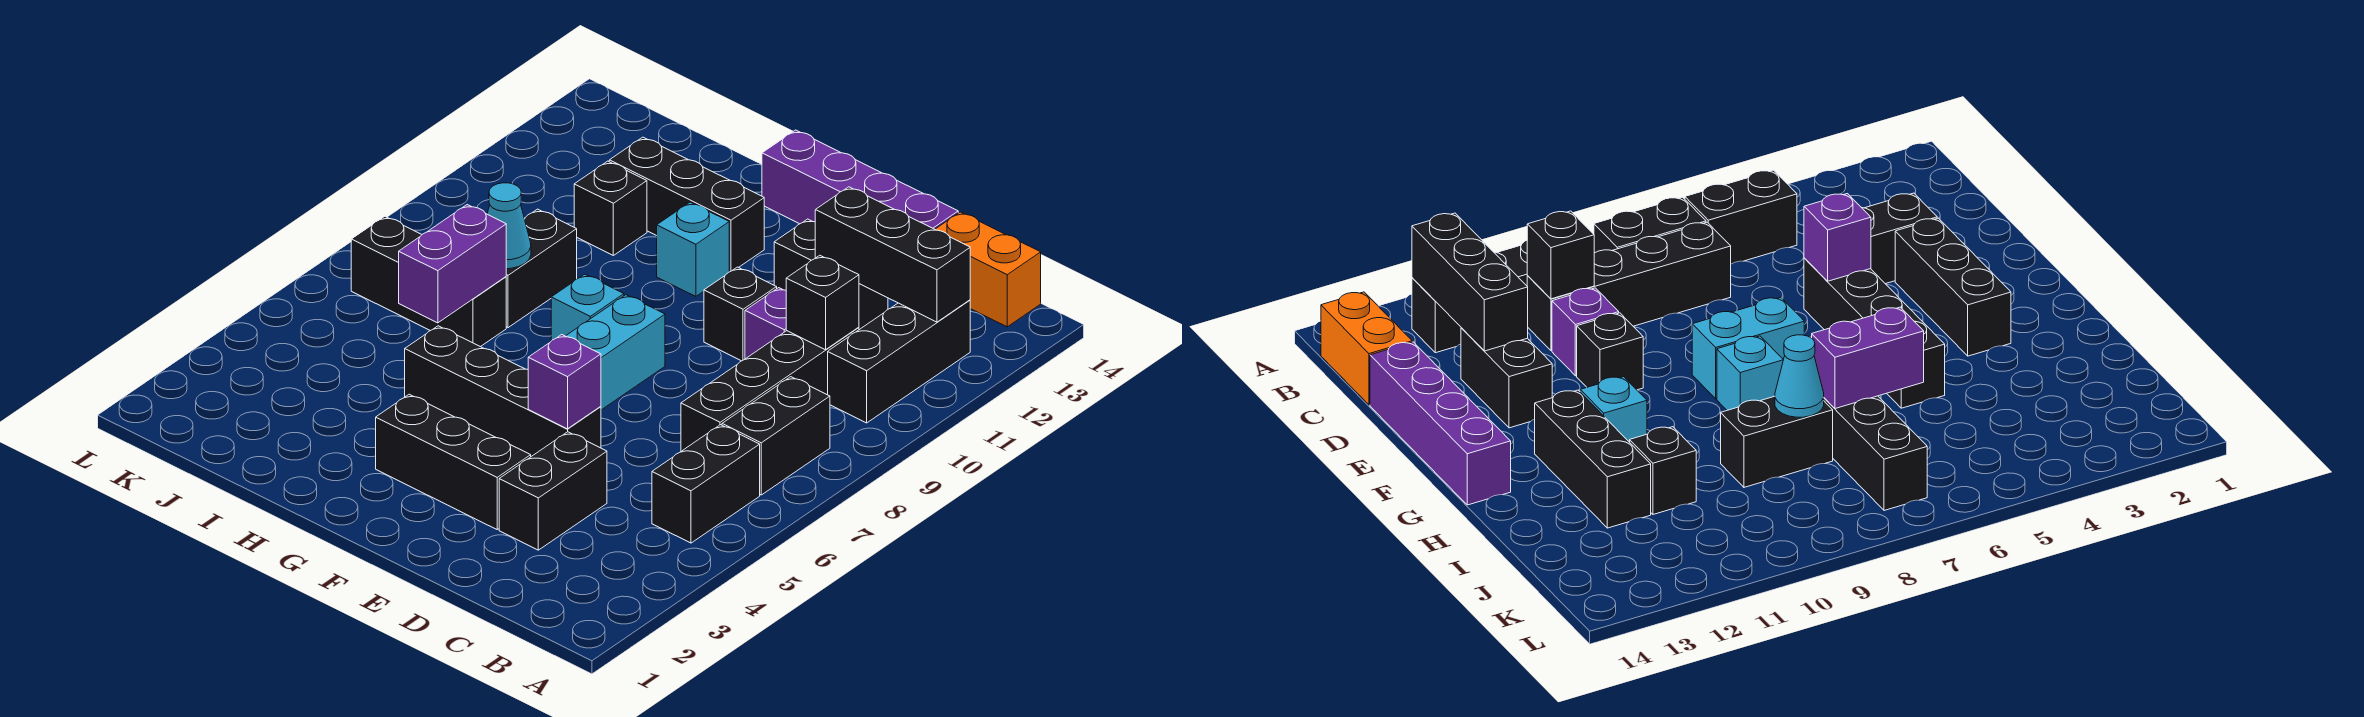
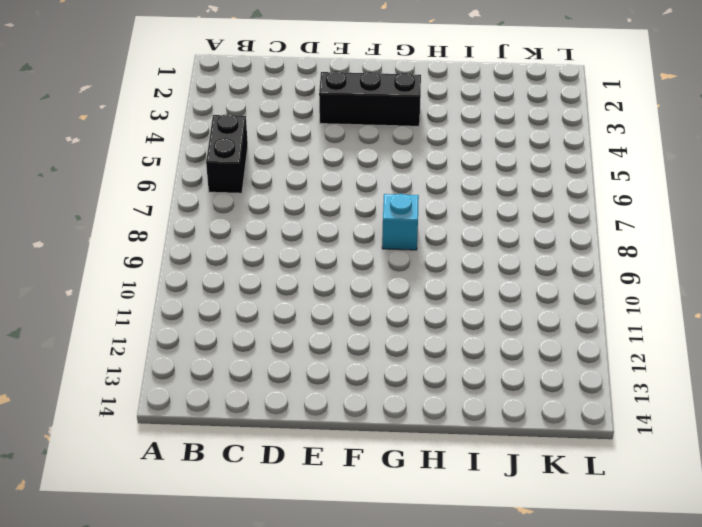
none -> black brick B7:B8 level 1
none -> black brick B10:B12 level 1
none -> orange brick B14:C14 level 1

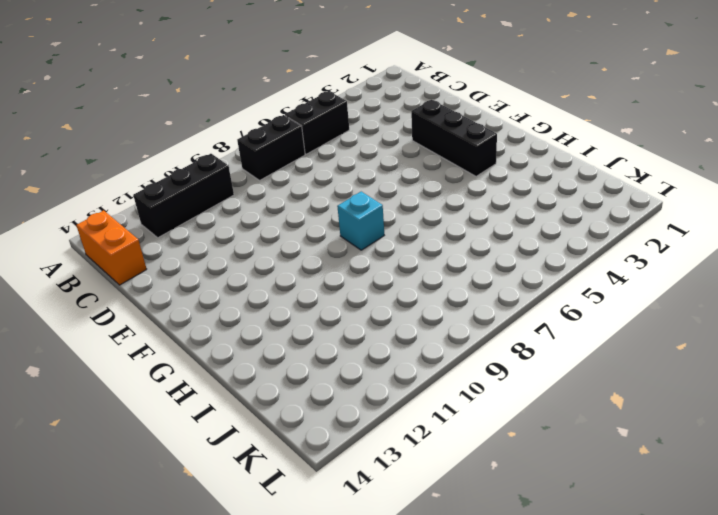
none -> black brick C7:C10 level 1
none -> black brick D3:D4 level 1
none -> purple brick D10 level 1

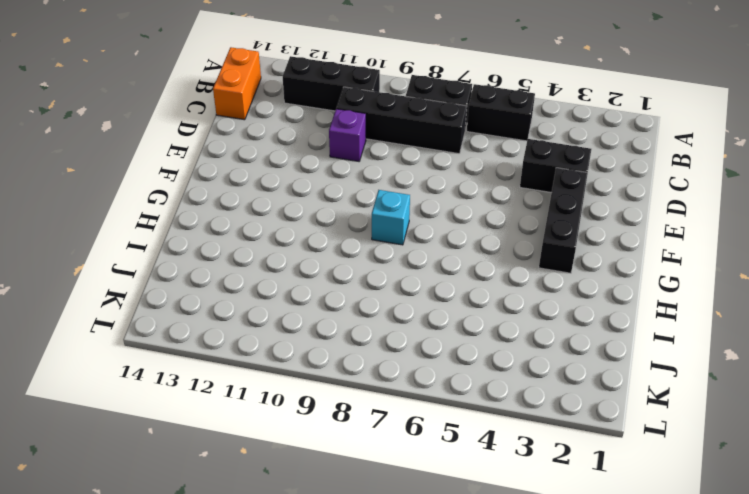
none -> black brick D12:E12 level 1
none -> purple brick D14:G14 level 1
none -> black brick E5:H5 level 1

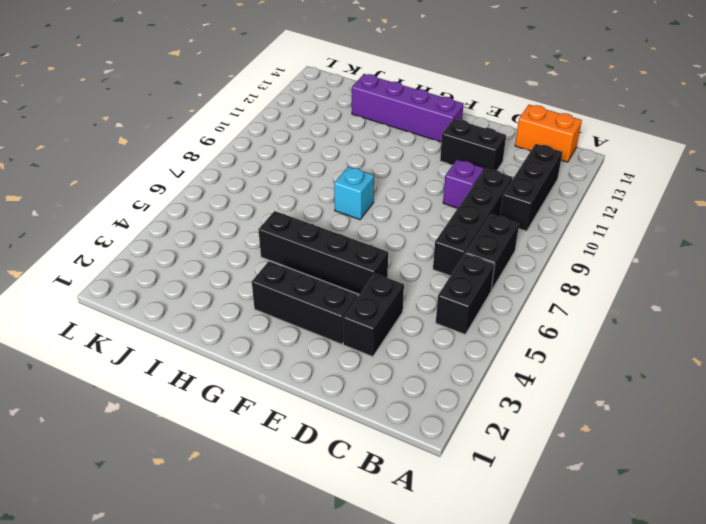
purple brick F13:I13 level 1 -> purple brick D14:G14 level 1
none -> black brick E10 level 1
none -> cyan brick F7:F8 level 1
none -> cyan brick G11 level 1

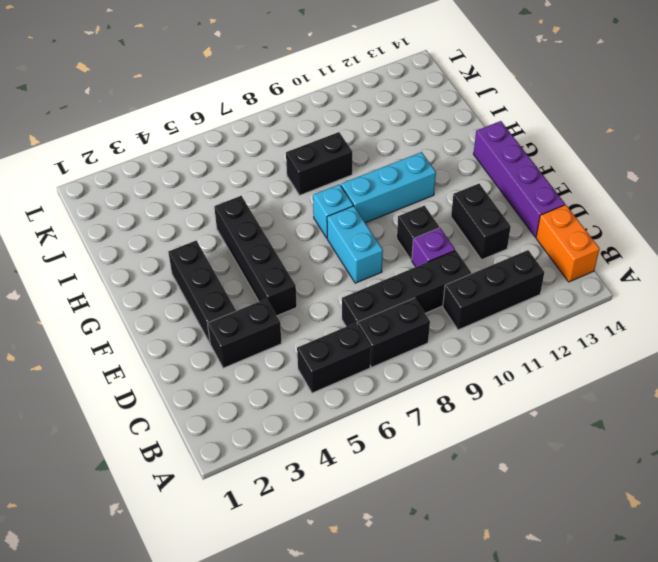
cyan brick E8:F8 level 1 -> cyan brick F7:F8 level 1
cyan brick G9:G11 level 1 -> cyan brick G11 level 1
none -> black brick G12:I12 level 1
none -> black brick I7:K7 level 1
none -> black brick I11 level 1

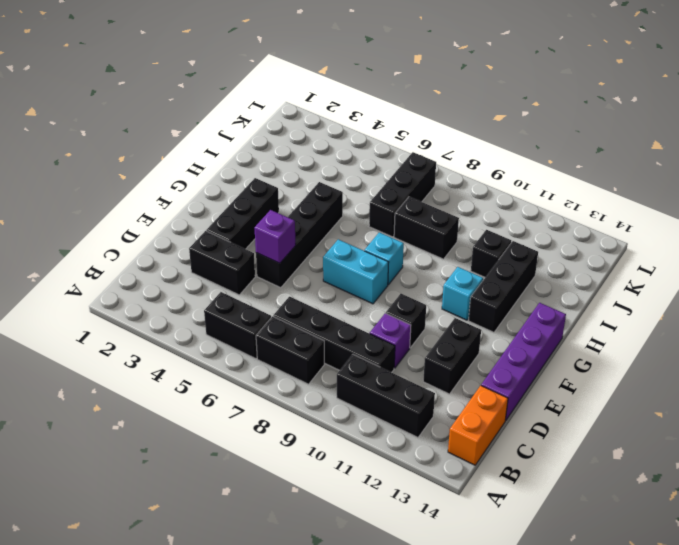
none -> black brick B12:D12 level 2
none -> black brick C10 level 2
none -> purple brick I6:I7 level 2

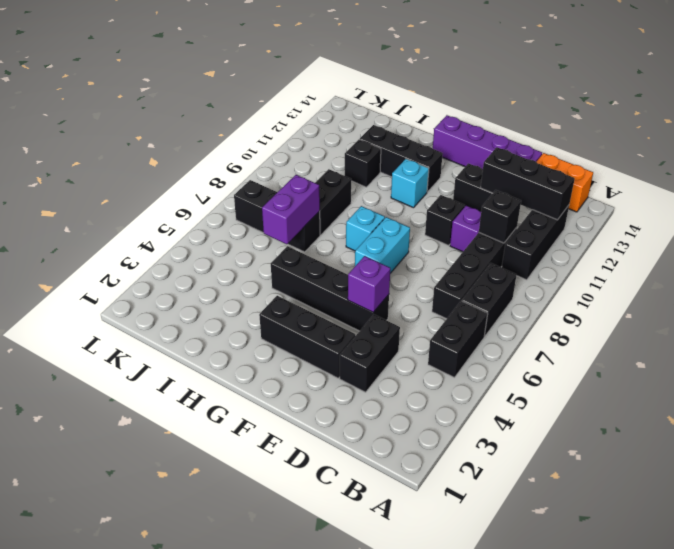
none -> cyan cone I8 level 2

